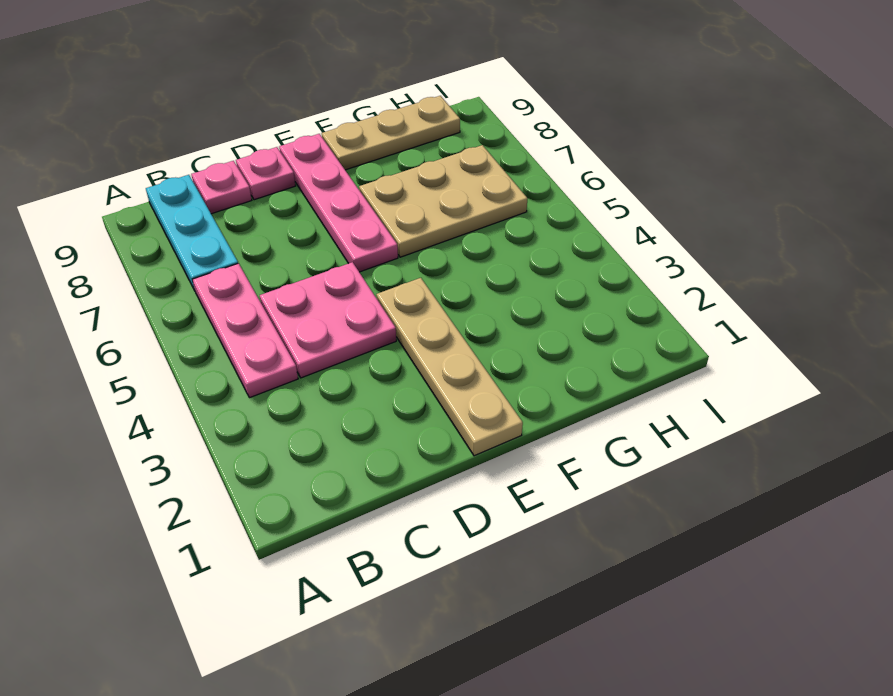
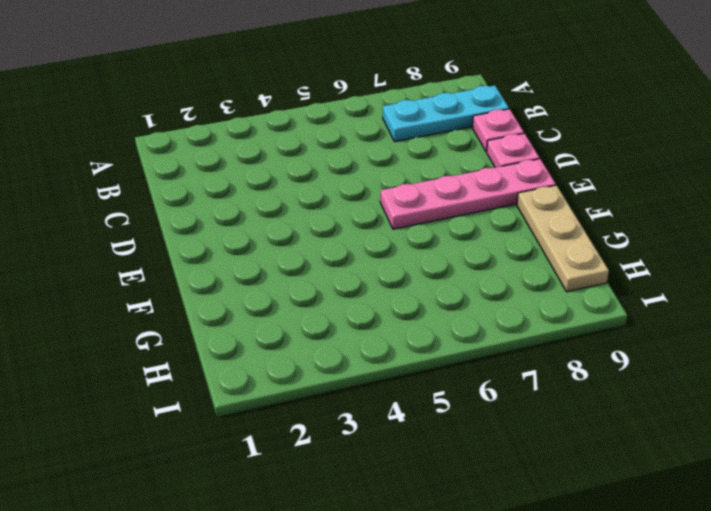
none -> pink plate B4:B6 level 1
none -> pink plate C4:D5 level 1

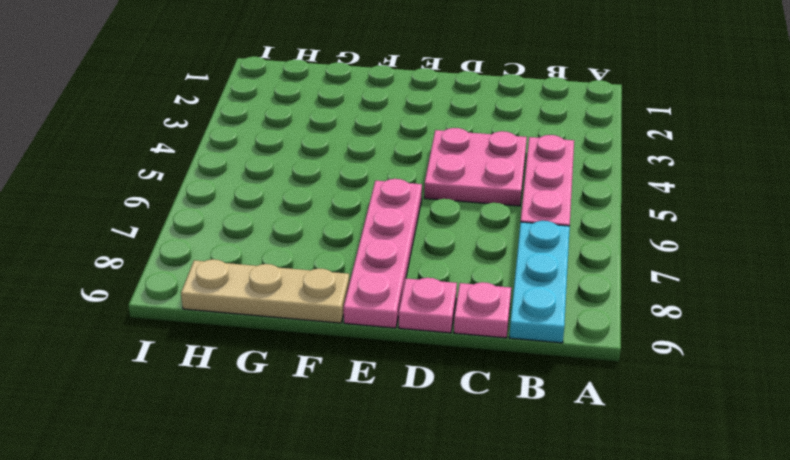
none -> tan plate E1:E4 level 1
none -> tan plate F6:H7 level 1

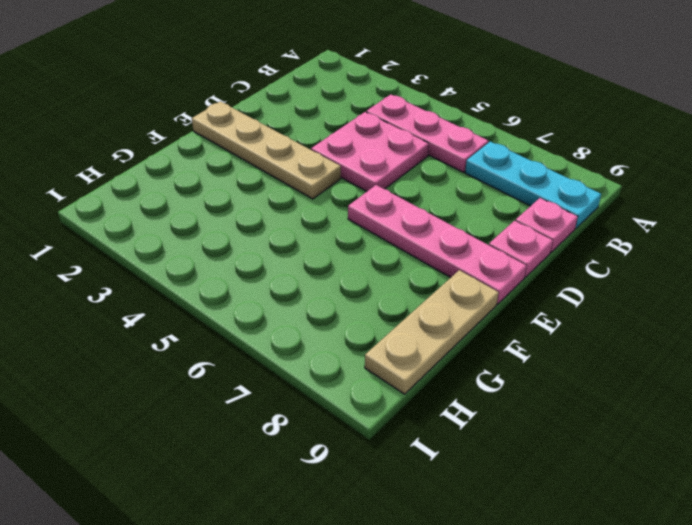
none -> tan plate F6:H7 level 1

